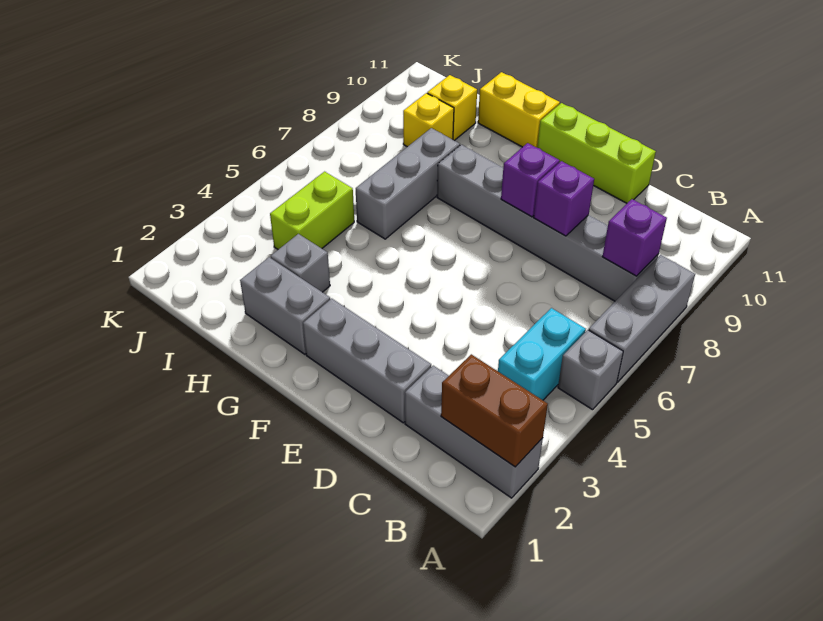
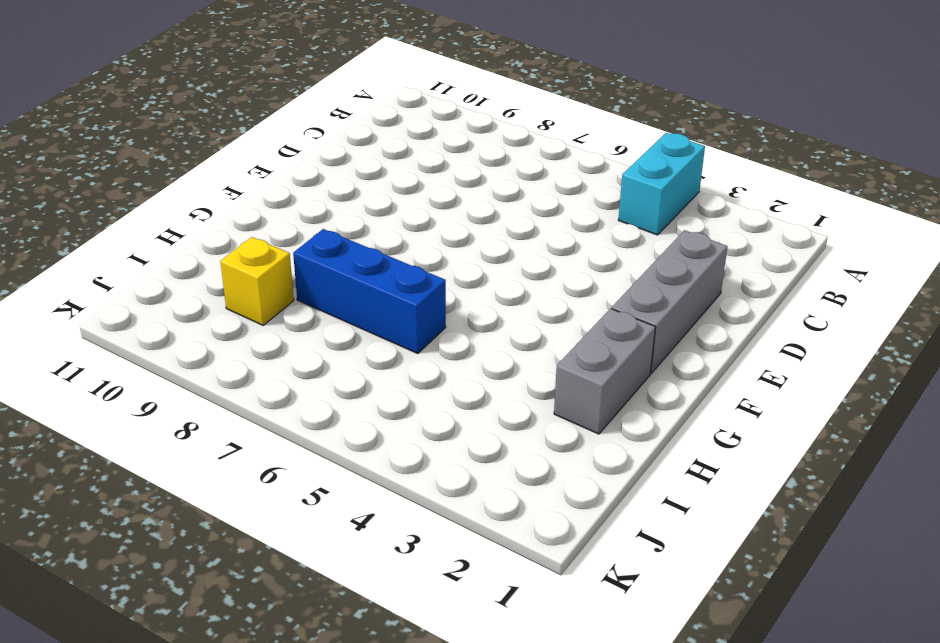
cyan brick A4:B4 level 1 -> cyan brick B4:B5 level 1
blue brick H6:H8 level 1 -> grey brick H6:H8 level 1
none -> grey brick A2:C2 level 1
none -> grey brick A5 level 1
none -> grey brick A6:A8 level 1

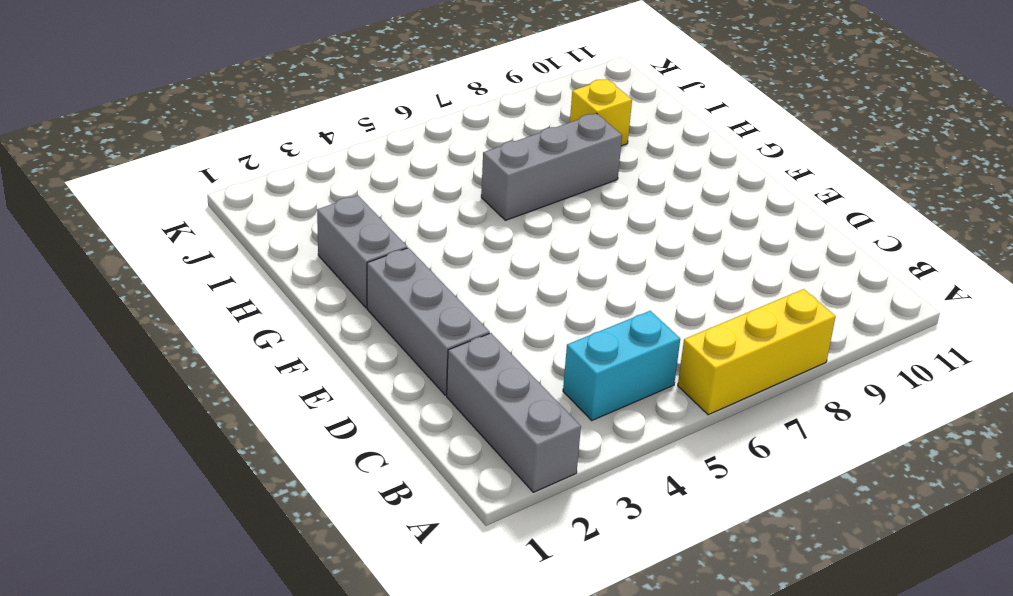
yellow brick A6:A8 level 1 -> grey brick A6:A8 level 1
none -> grey brick A5 level 1
none -> grey brick B8:G8 level 1
none -> lime brick D11:F11 level 1

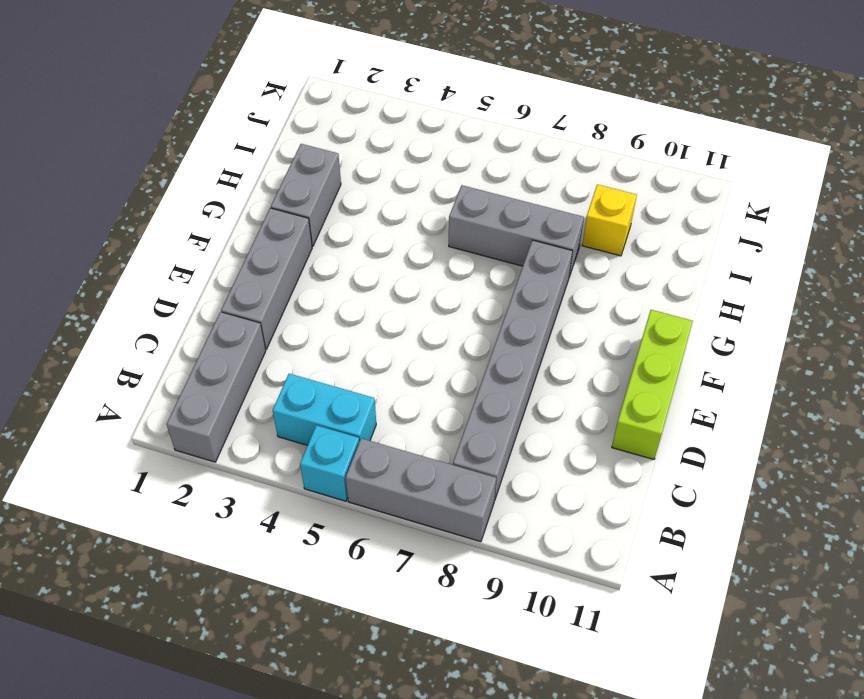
cyan brick A5 level 1 -> grey brick A5 level 1
none -> yellow brick G11:H11 level 1
none -> grey brick H3 level 1
none -> lime brick I4:I5 level 1

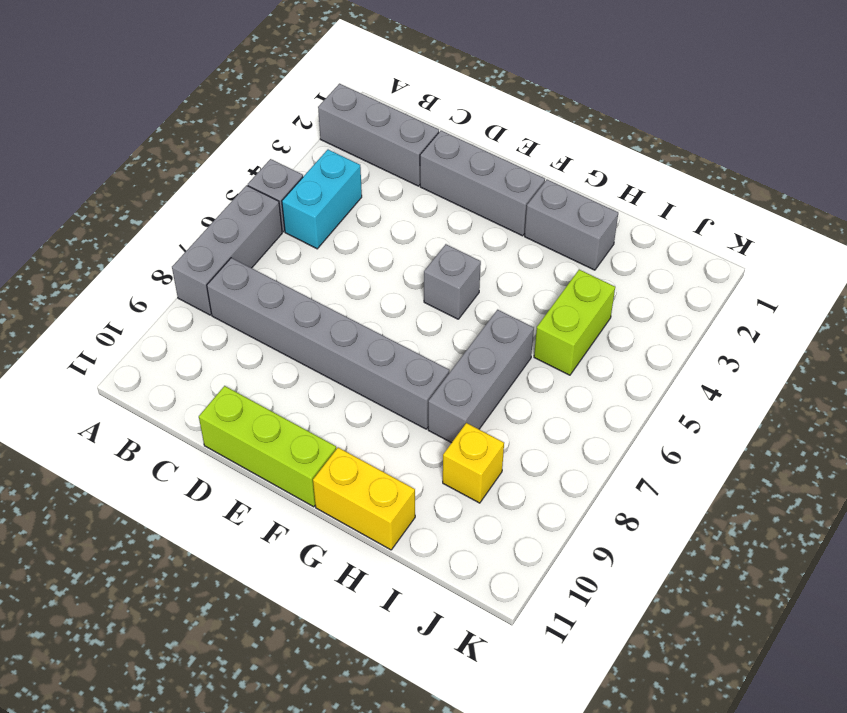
grey brick F5 level 1 -> grey brick H3 level 1
none -> yellow brick I10 level 1
none -> brown brick A2:B2 level 2
none -> purple brick B8 level 2

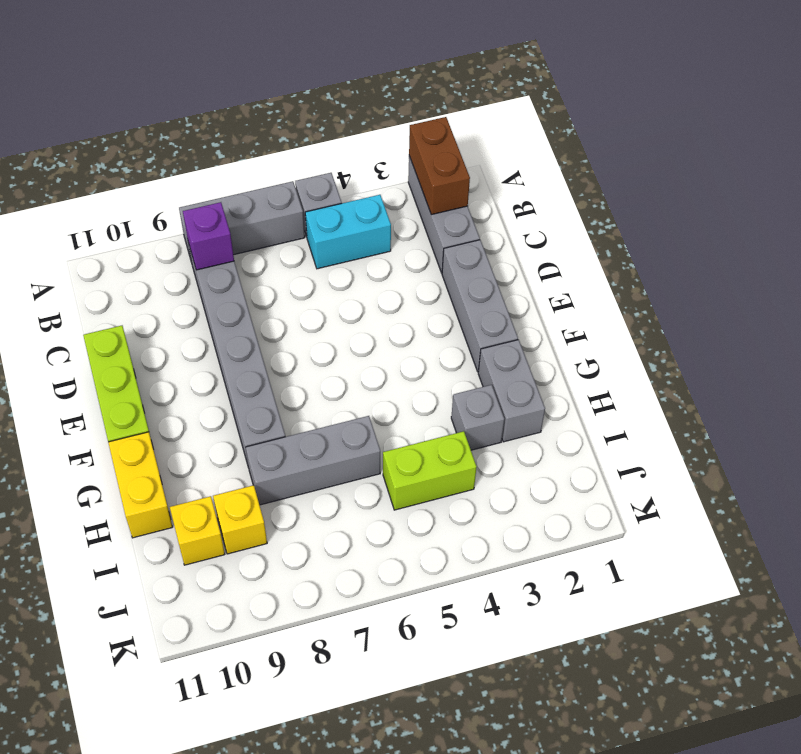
none -> purple brick D8 level 2
none -> purple brick E8 level 2

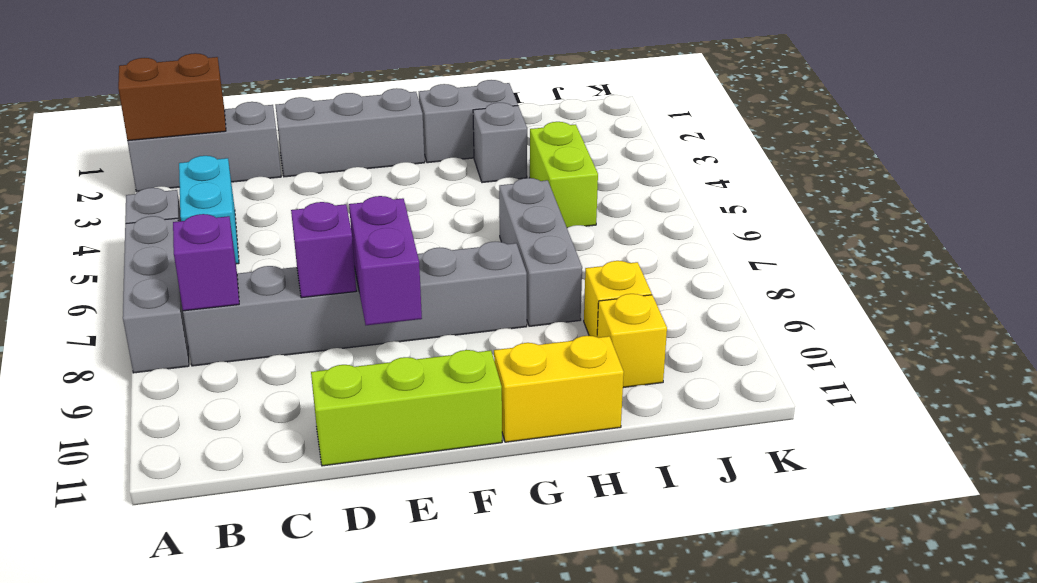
purple brick E8:E9 level 2 -> purple brick E8 level 2

